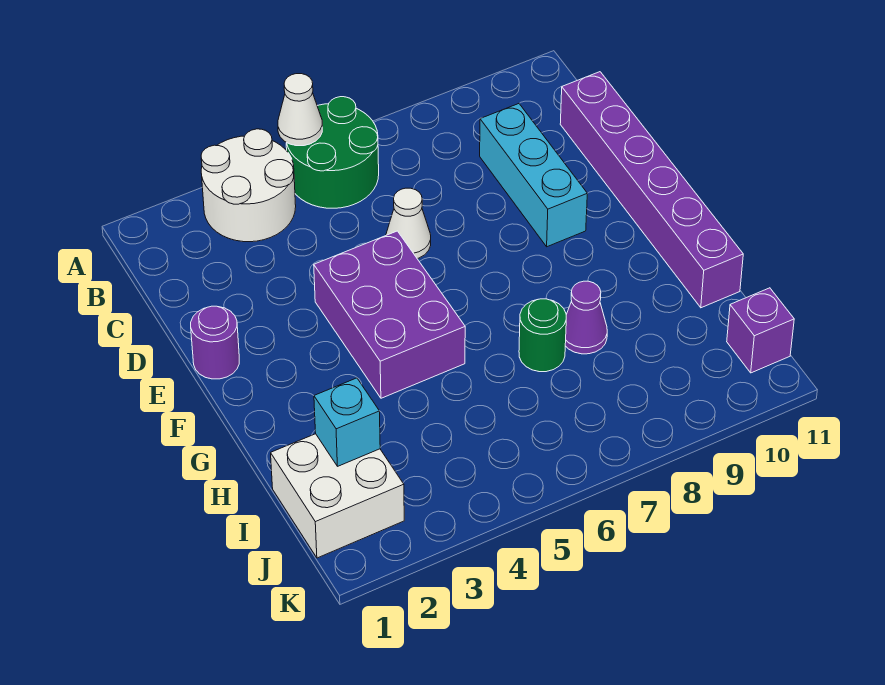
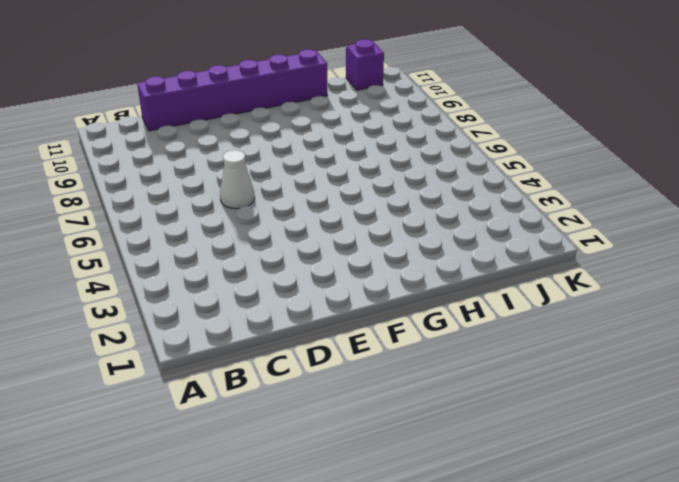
none -> white round brick A3:B4 level 1
none -> green round brick A5:B6 level 1
none -> cyan brick C9:E9 level 1

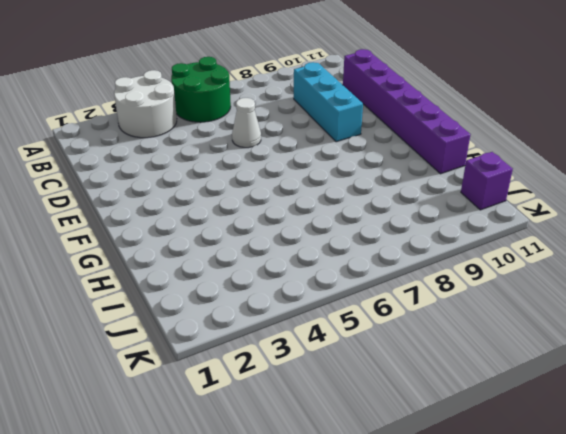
none -> purple round brick E1 level 1
none -> purple brick E4:G5 level 1
none -> green round brick H7 level 1

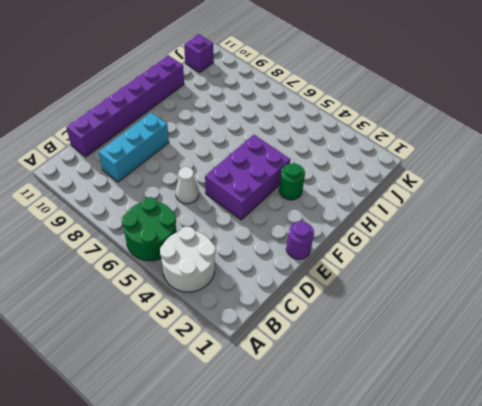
green round brick G3 level 1 -> green round brick H7 level 1
none -> purple cone H8 level 1
none -> white brick I1:J2 level 1
none -> white cone A5 level 2

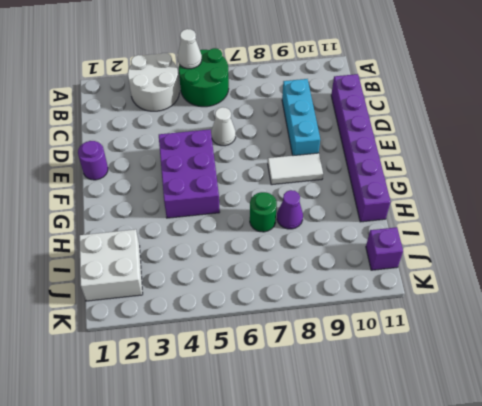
white tile F8:F9 level 1 -> none
none -> cyan brick I2 level 2

